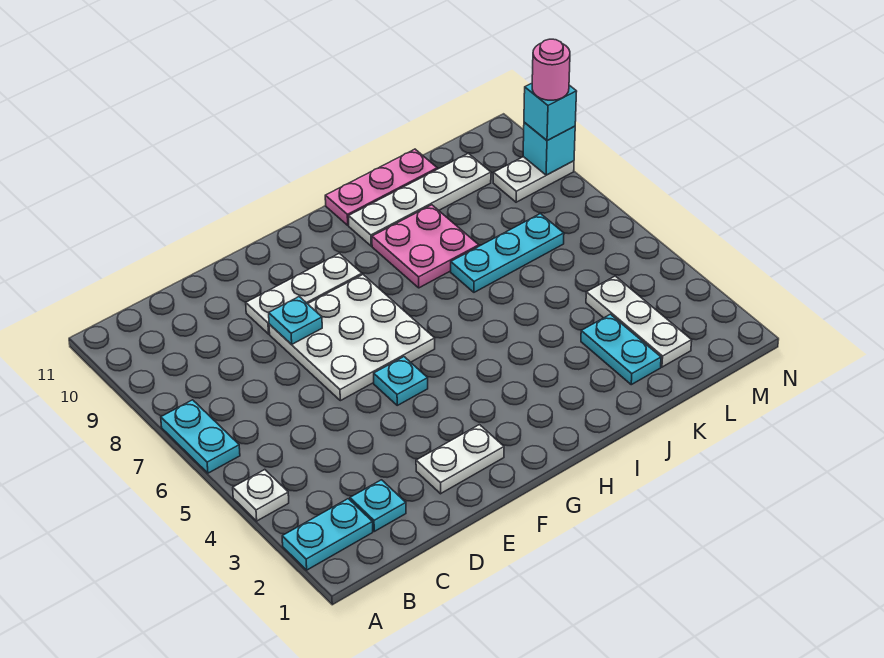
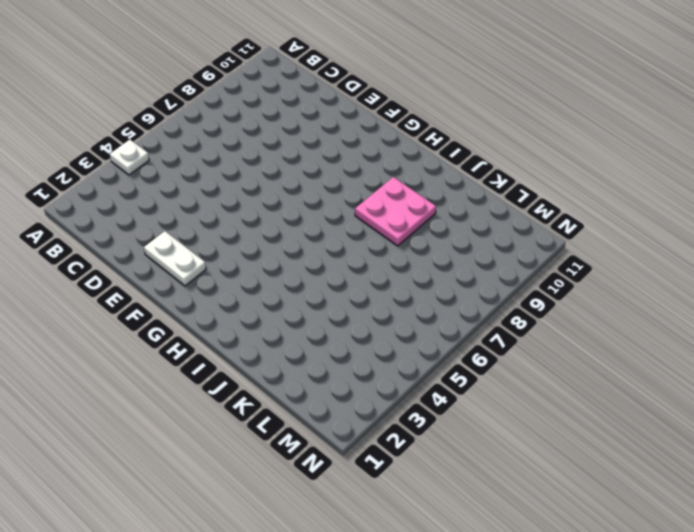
none -> cyan plate A2:B2 level 1
none -> cyan plate A6:A7 level 1
none -> cyan plate C2 level 1

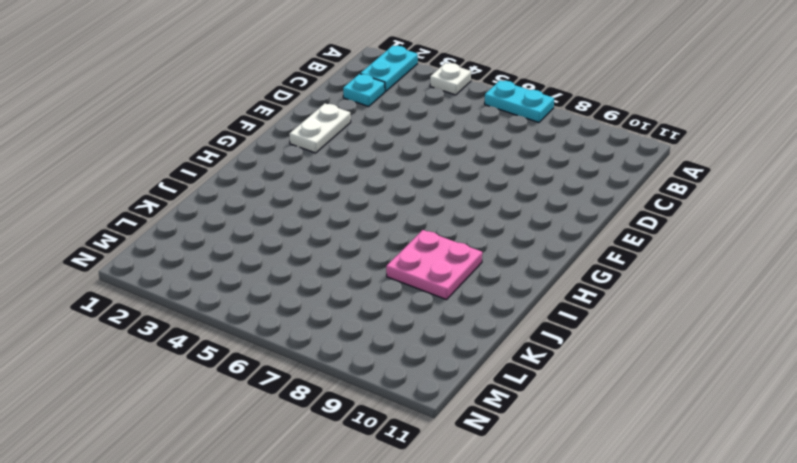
none -> white plate E6:G8 level 1
none -> white plate E9:G9 level 1
none -> cyan plate F5 level 1

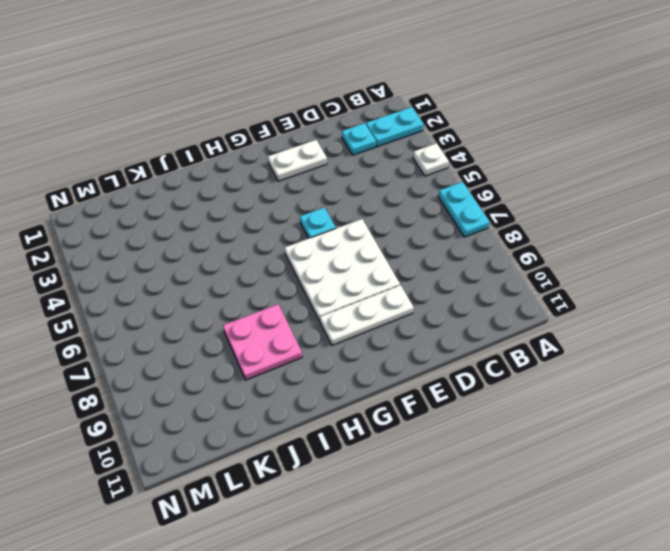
none -> white plate I10:L10 level 1
none -> pink plate I11:K11 level 1
none -> cyan plate J7:L7 level 1

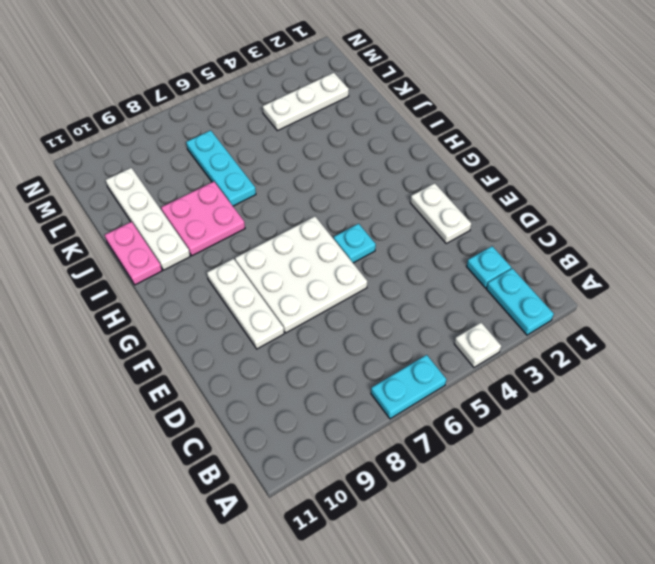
pink plate I11:J11 level 1 -> pink plate I11:K11 level 1
none -> cyan plate K2:K3 level 1
none -> white plate M9:N9 level 1
none -> cyan plate E8 level 2

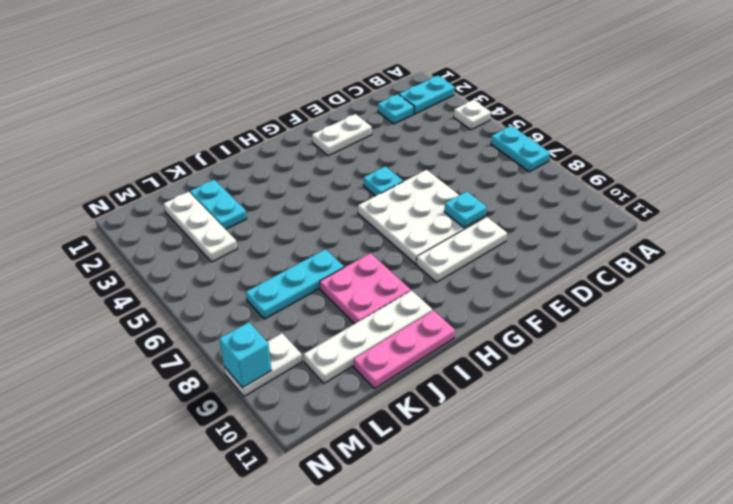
none -> cyan brick N9 level 3
none -> pink round brick N9 level 4

